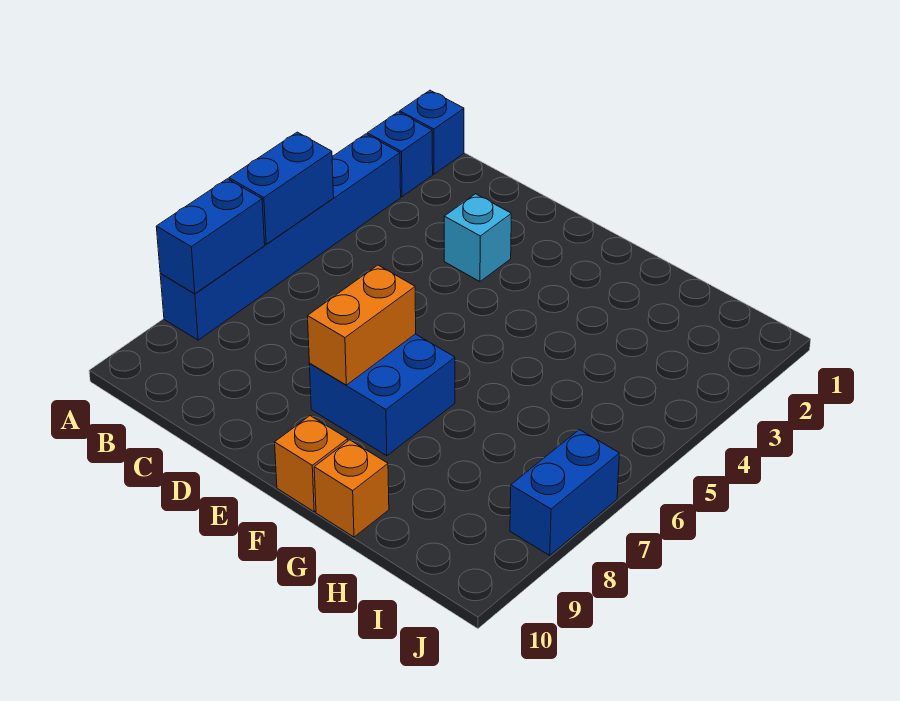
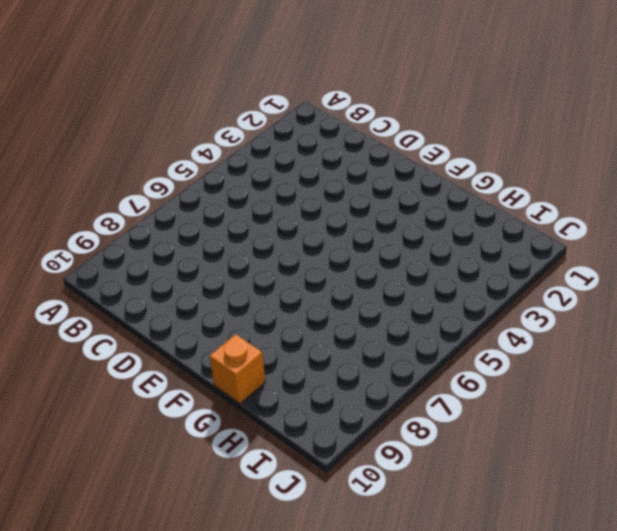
none -> blue brick A1 level 1
none -> blue brick A2 level 1

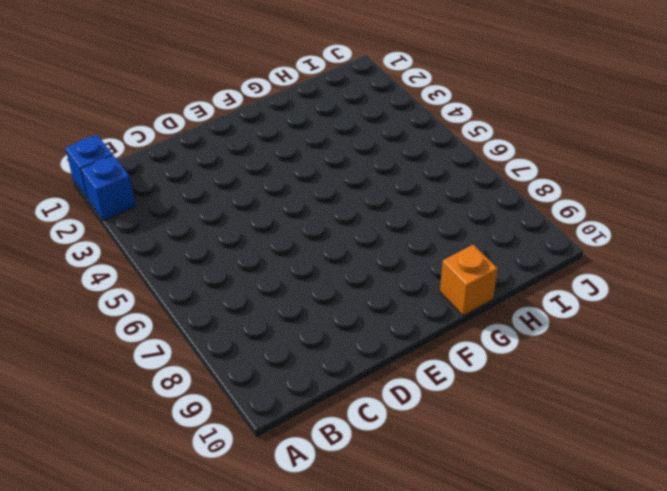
none -> blue brick A3:A8 level 1
none -> cyan brick D3 level 1

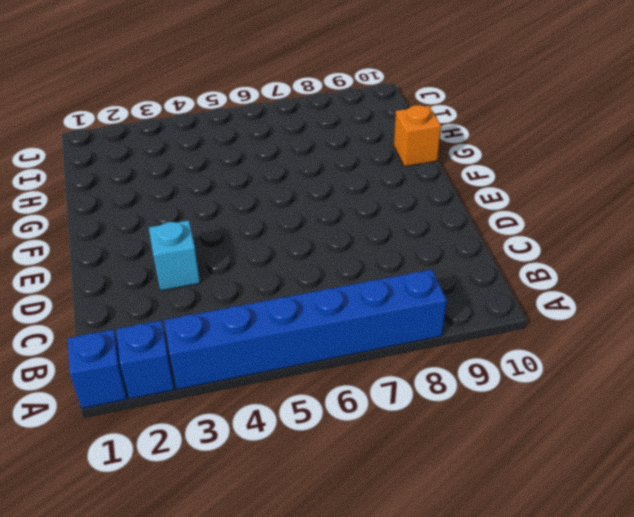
none -> blue brick E7:F8 level 1
none -> orange brick F10 level 1

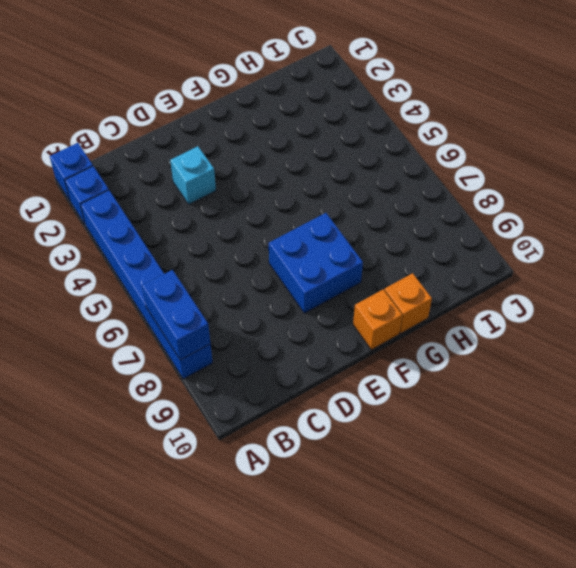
none -> blue brick J7:J8 level 1
none -> blue brick A5:A6 level 2

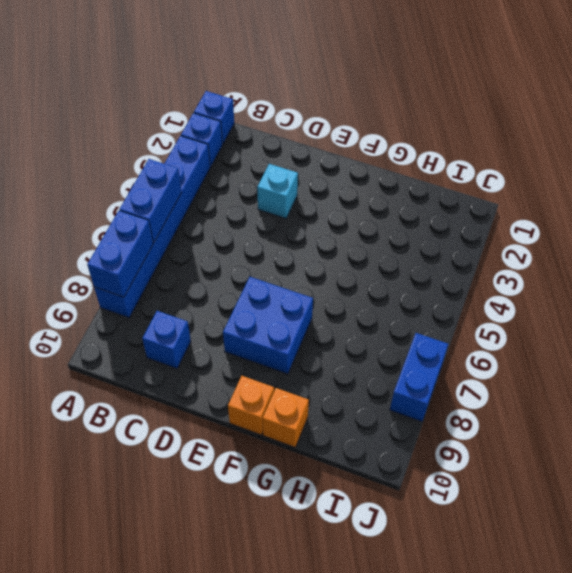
blue brick C9 level 1 -> none
none -> orange brick E7:E8 level 2

